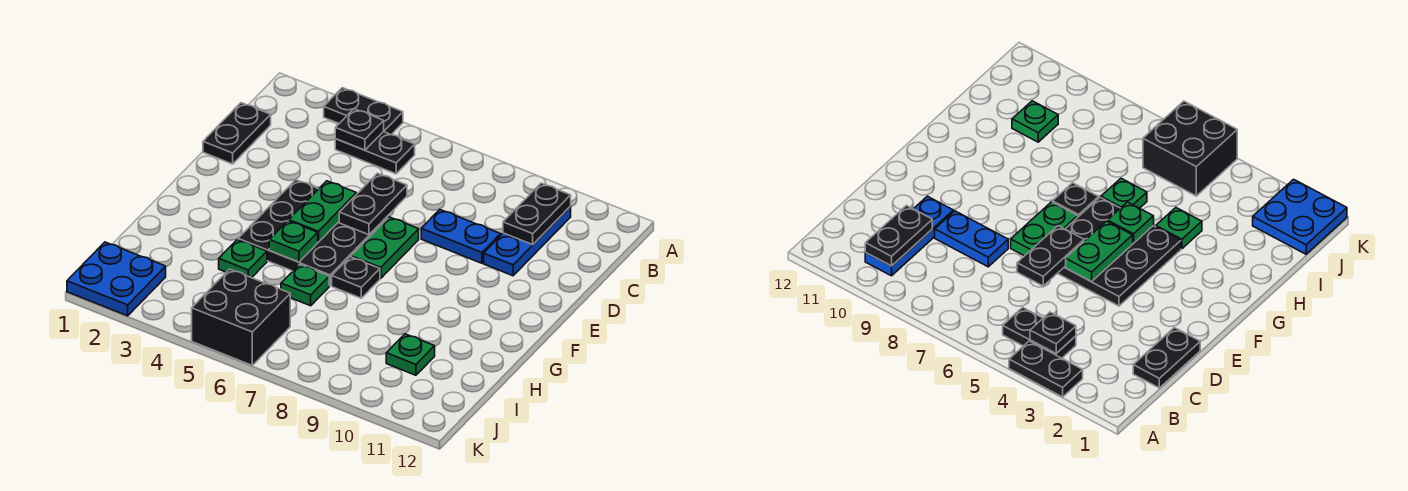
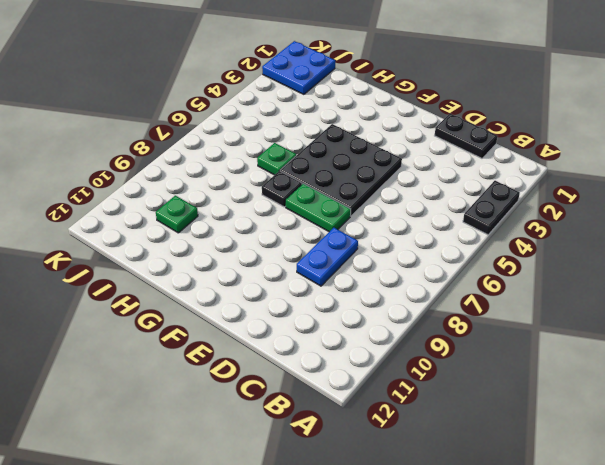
none -> black plate B4:B5 level 1
none -> blue plate B10:D10 level 1
none -> green plate H4 level 1

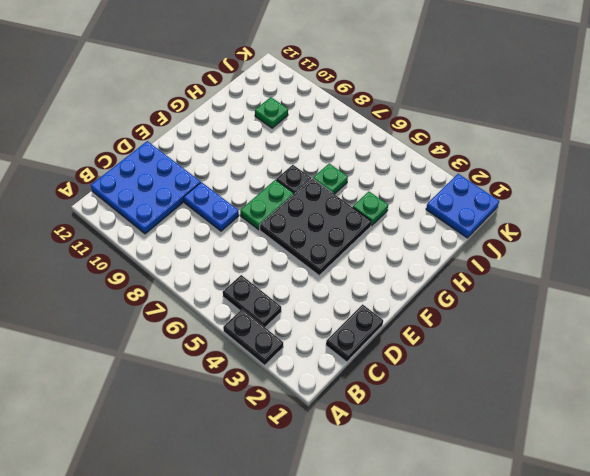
blue plate B10:D12 level 1 -> blue plate B10:D10 level 1
none -> black brick J5:K6 level 1
none -> black plate B4 level 2
none -> black plate B10:C10 level 2

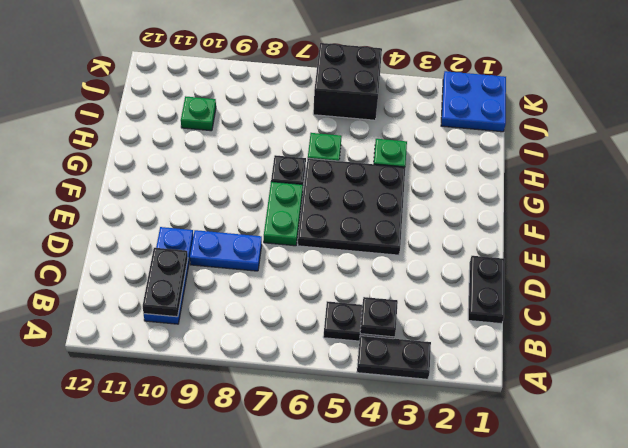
none -> black plate D6:E6 level 2
none -> green plate E5:F5 level 2
none -> green plate G5 level 2

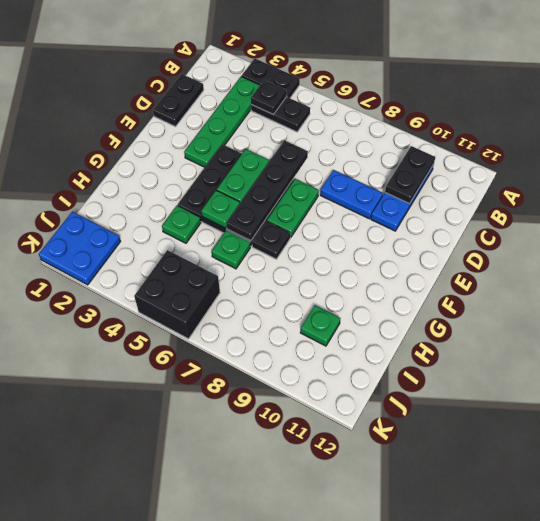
green plate B3:E3 level 1 -> none
black plate D6:G6 level 2 -> black plate D6:E6 level 2

